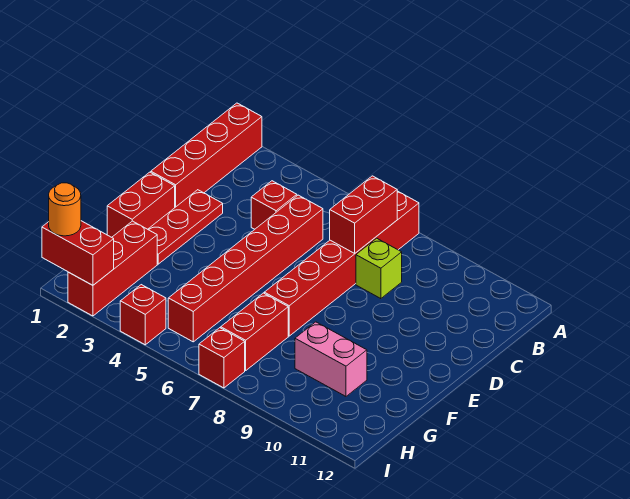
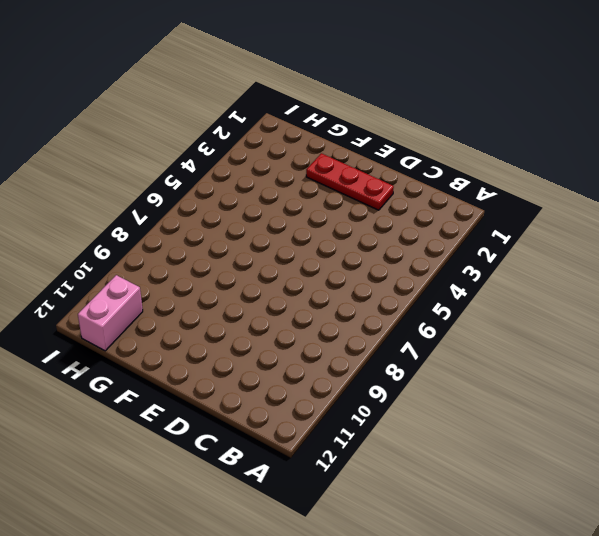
pink brick H11:H12 level 1 -> pink brick G9:G10 level 1
none -> red brick A1:D1 level 1
none -> red brick A7:F7 level 1
none -> red brick C4 level 1

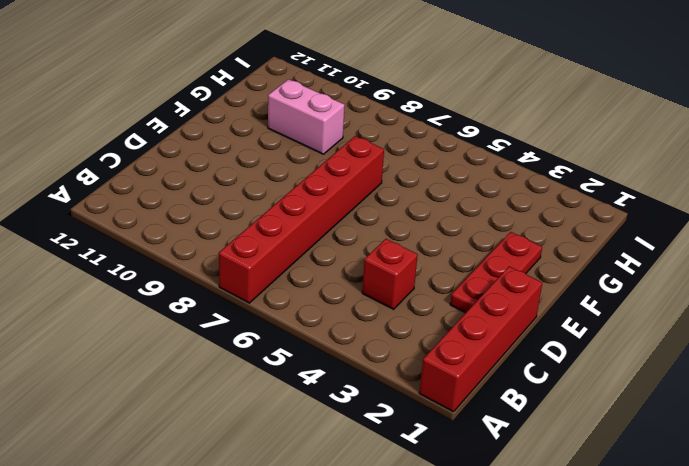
none -> red brick C5:H5 level 1
none -> lime brick C8 level 1
none -> red brick E1:F1 level 1

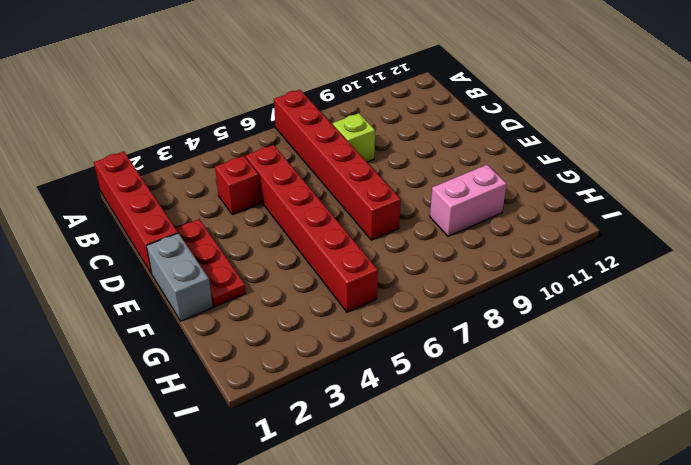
grey brick E1:F1 level 1 -> red brick E1:F1 level 1
none -> red brick G2:I2 level 1
none -> red brick G7:H7 level 1
none -> red brick I4 level 1

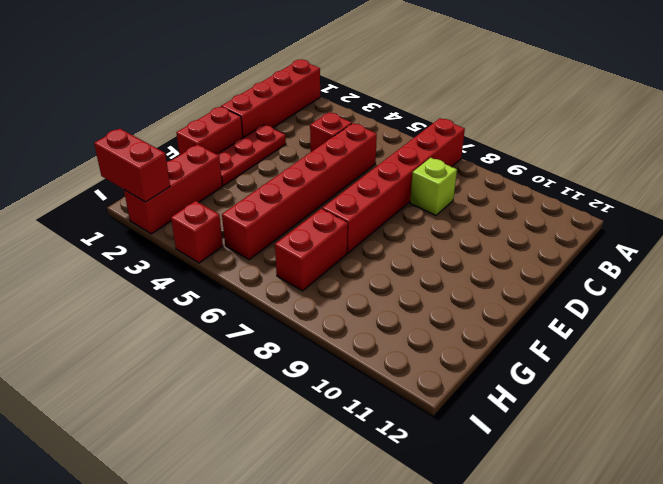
none -> pink brick G9:G10 level 1
none -> red brick I7 level 1
none -> red brick B7:C7 level 2

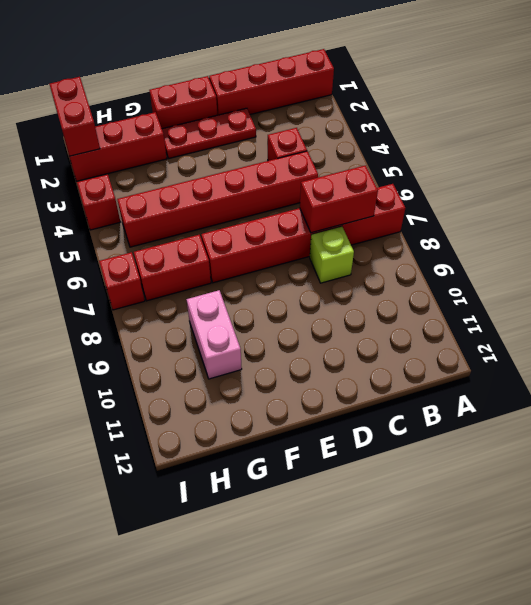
none -> orange round brick I1 level 3

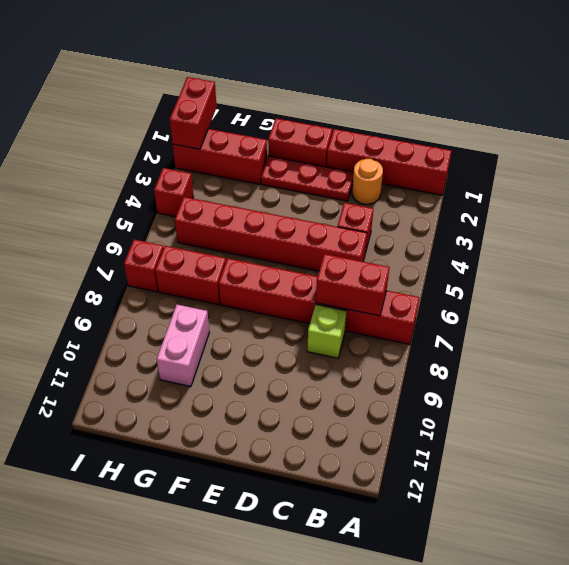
orange round brick C2 level 1 -> orange round brick I1 level 3

